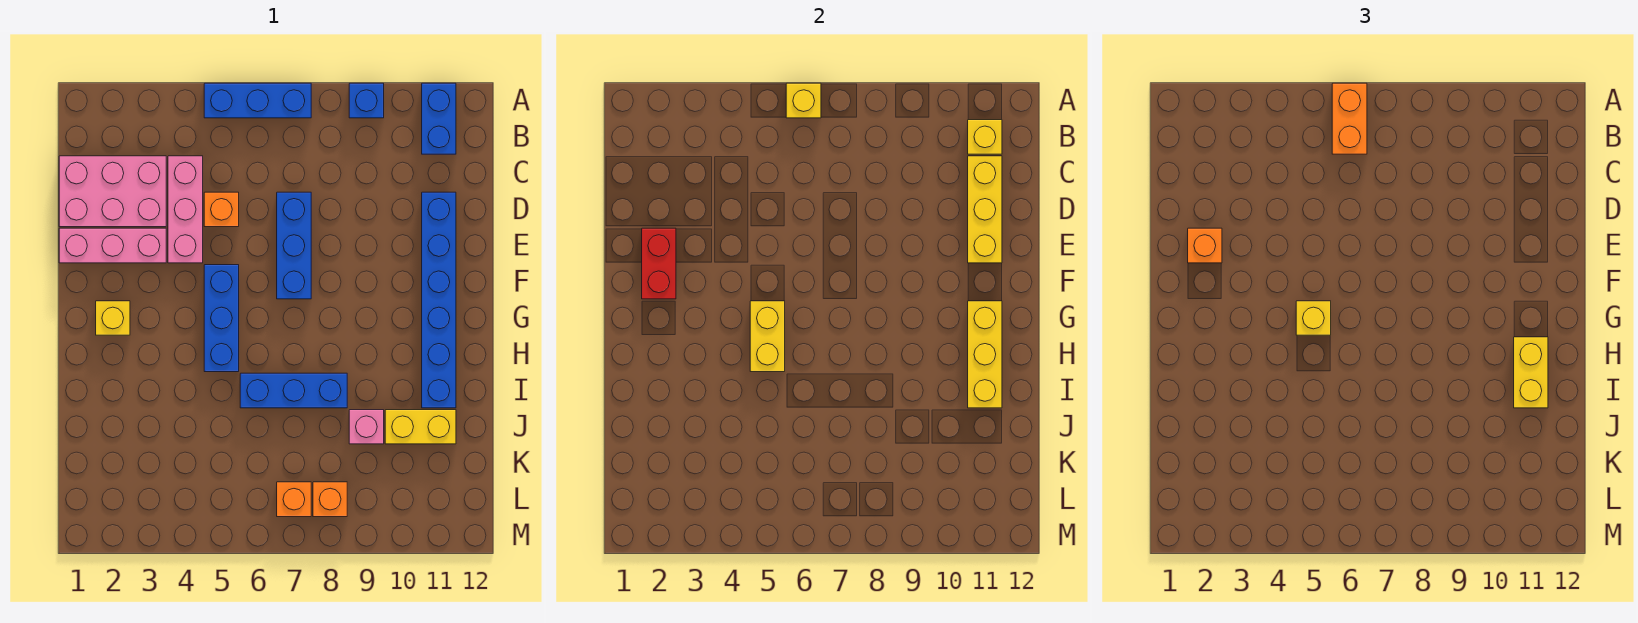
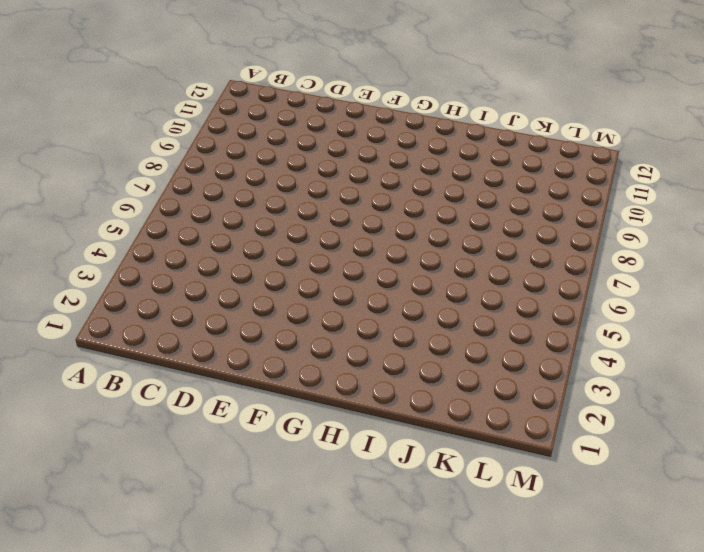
none -> blue brick A5:A7 level 1
none -> blue brick A9 level 1
none -> blue brick A11:B11 level 1

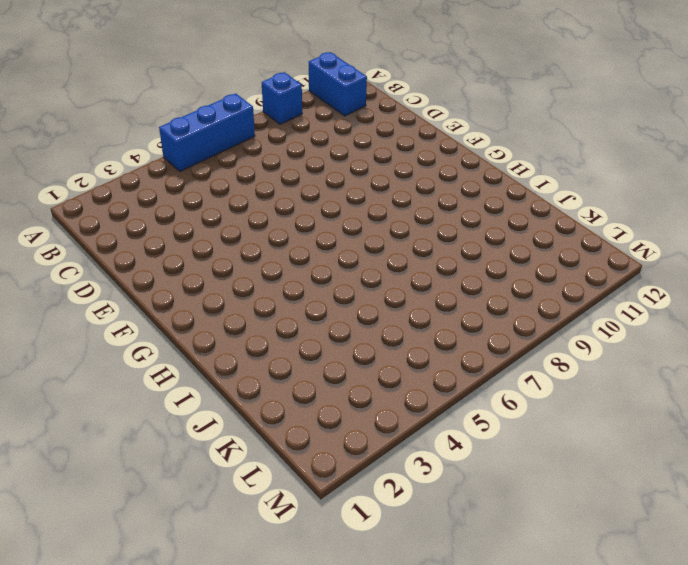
none -> pink brick C1:D3 level 1
none -> pink brick C4:E4 level 1
none -> orange brick D5 level 1

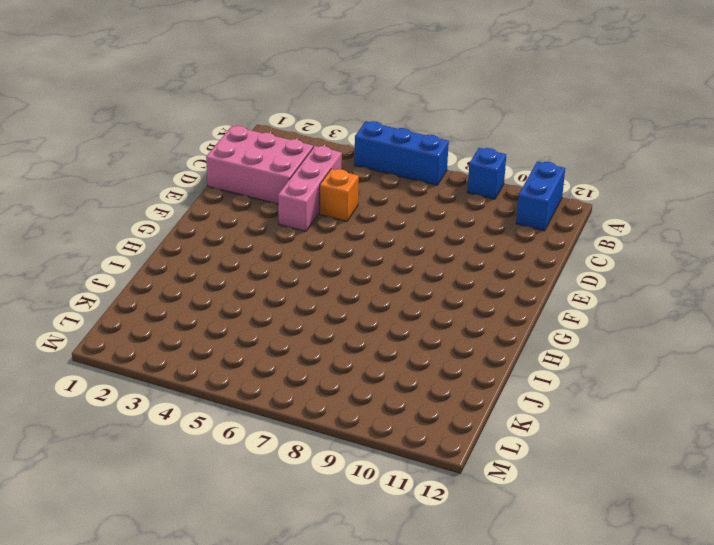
none -> blue brick D7:F7 level 1
none -> blue brick D11:I11 level 1
none -> pink brick E1:E3 level 1

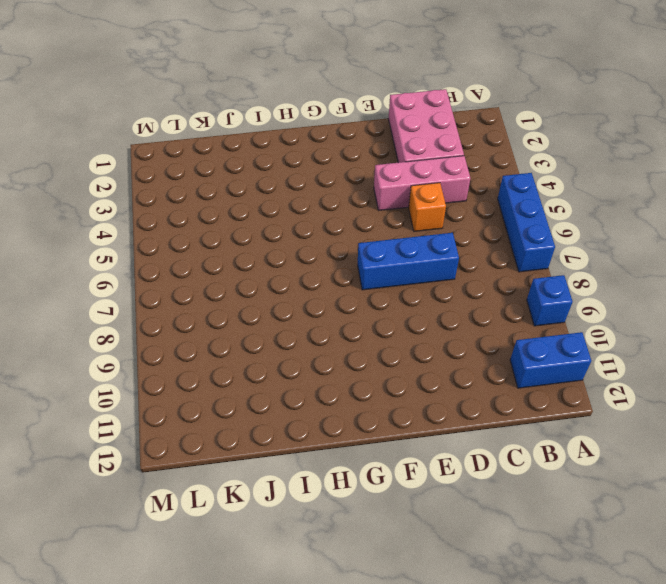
none -> blue brick D11:I11 level 1
none -> pink brick E1:E3 level 1
none -> blue brick F5:H5 level 1

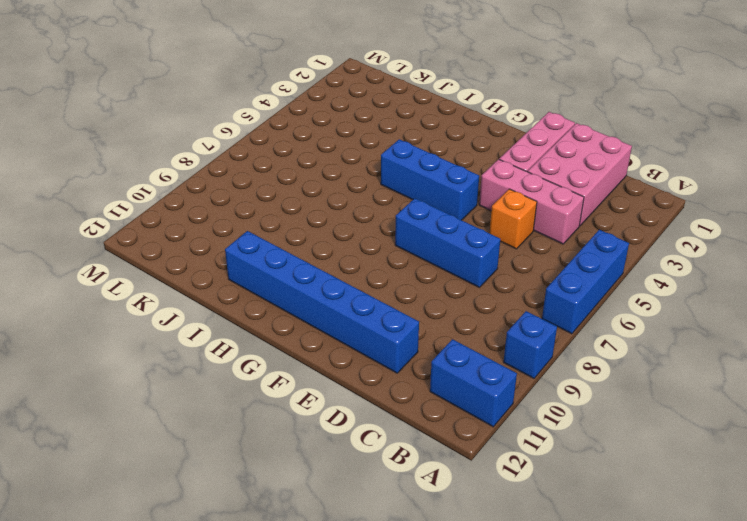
none -> yellow brick G2 level 1
none -> blue brick I6:I8 level 1
none -> pink brick J9 level 1

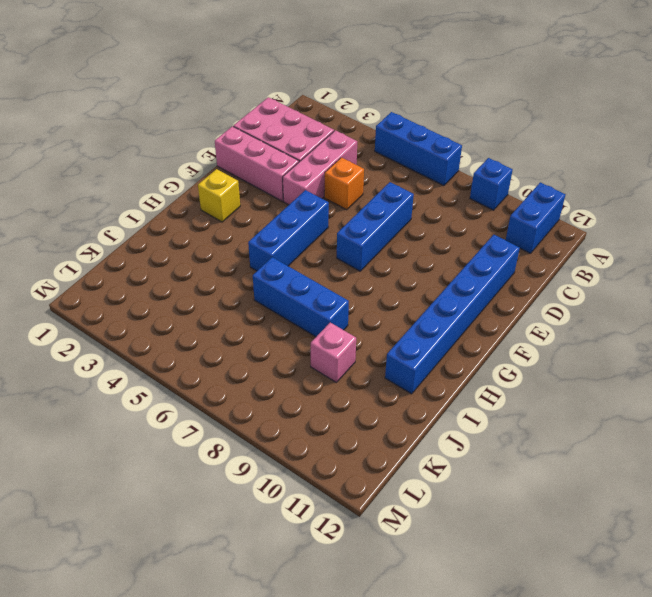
none -> yellow brick J10:J11 level 1
none -> orange brick L7 level 1
none -> orange brick L8 level 1

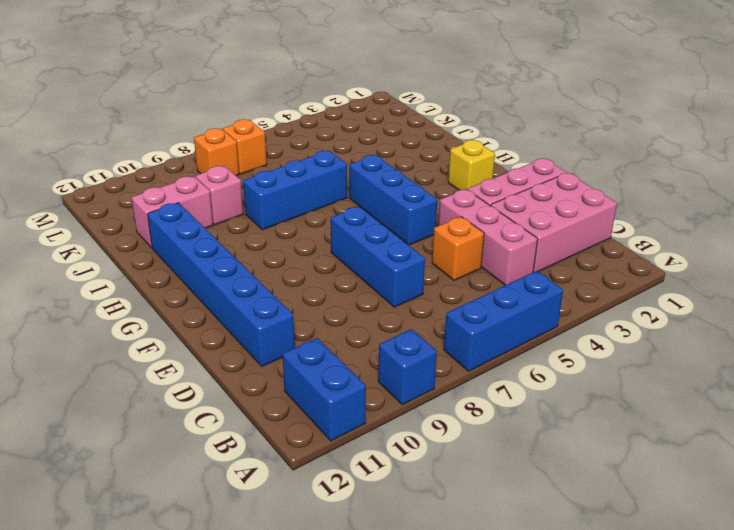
pink brick J10:J11 level 1 -> yellow brick J10:J11 level 1
none -> yellow brick A6 level 2
none -> yellow brick B11 level 2
none -> yellow brick C11:E11 level 2

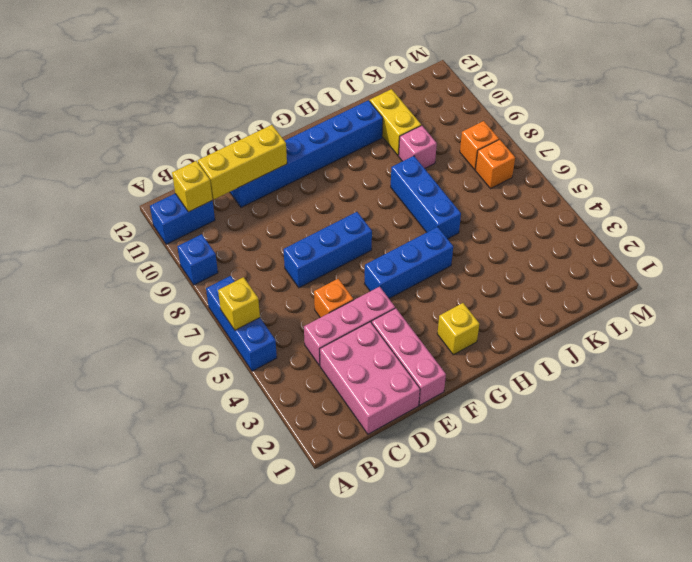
none -> red brick E2:F2 level 2
none -> yellow brick G5:H5 level 2
none -> yellow brick G11:I11 level 2

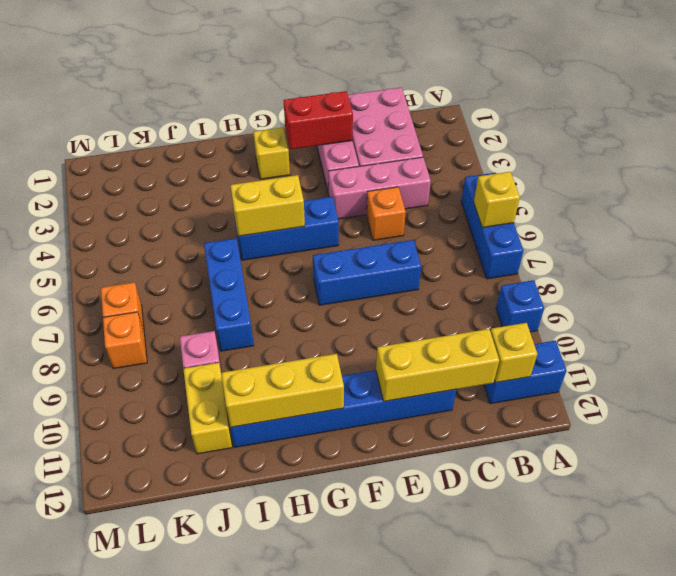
none -> orange brick A6:B6 level 3
none -> orange brick E2 level 3
none -> yellow brick G5 level 3

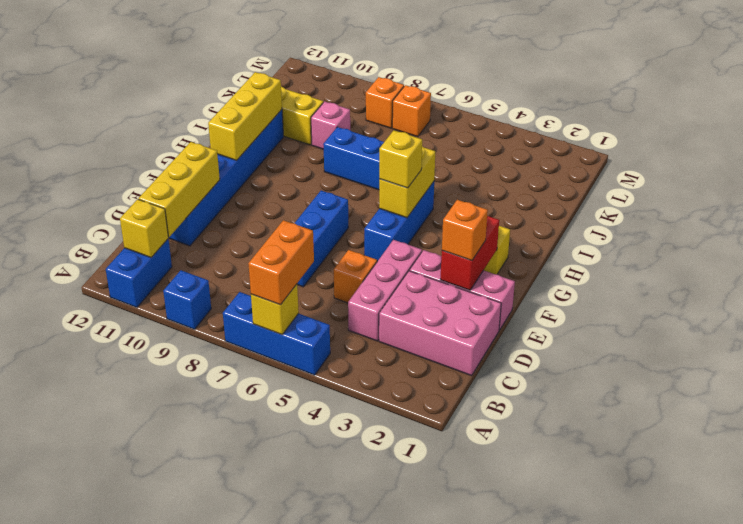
none -> yellow brick H11:I11 level 3

